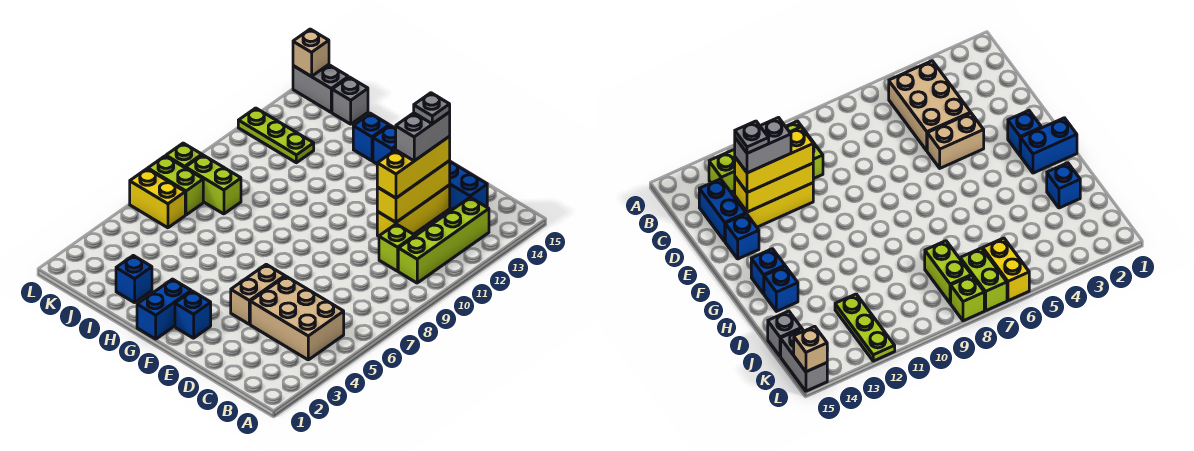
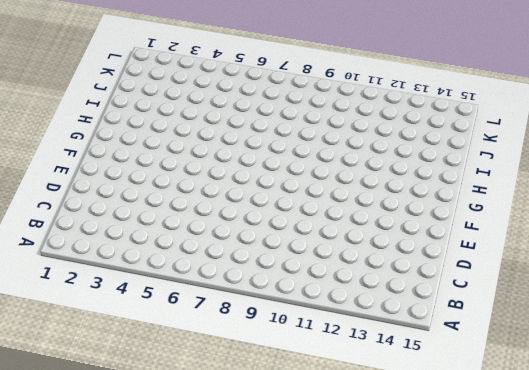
none -> tan brick B4:D5 level 1
none -> lime brick B10:B13 level 1
none -> lime brick C10 level 1

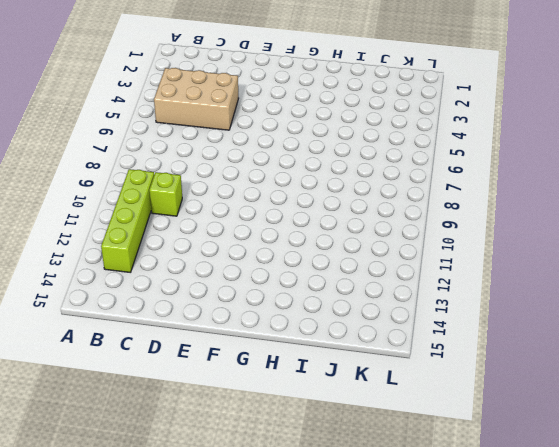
none -> blue brick C14:D14 level 1
none -> yellow brick D11:D13 level 1
none -> tan brick E4:E5 level 1

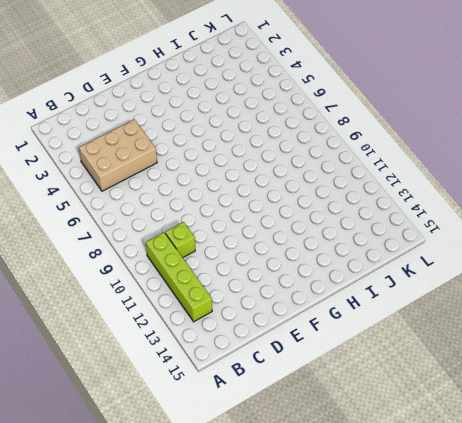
none -> blue brick C14:D14 level 1
none -> yellow brick D11:D13 level 1
none -> tan brick E4:E5 level 1

